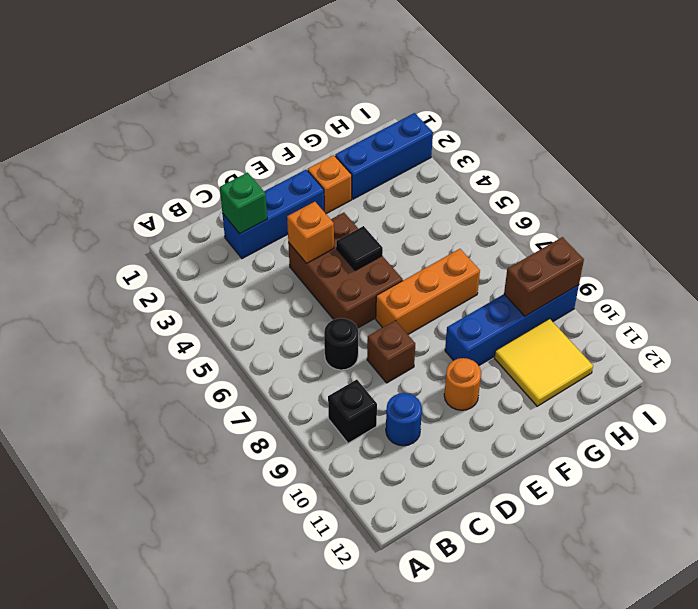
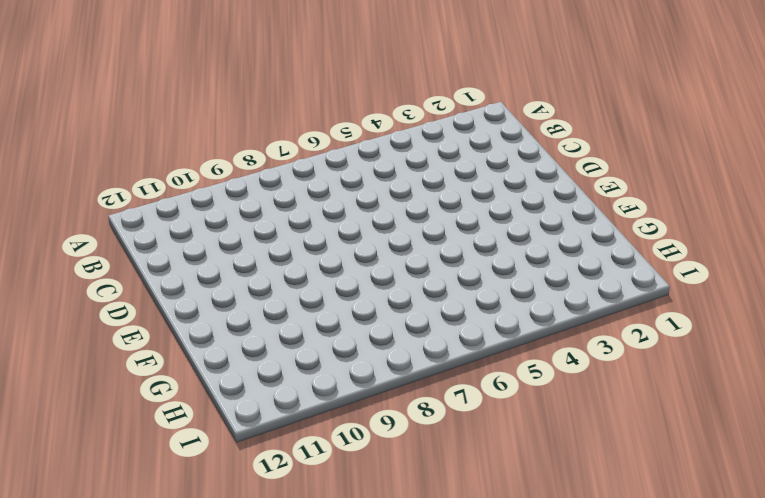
none -> black brick B9 level 1
none -> blue brick C2:E2 level 1
none -> black round brick C7 level 1

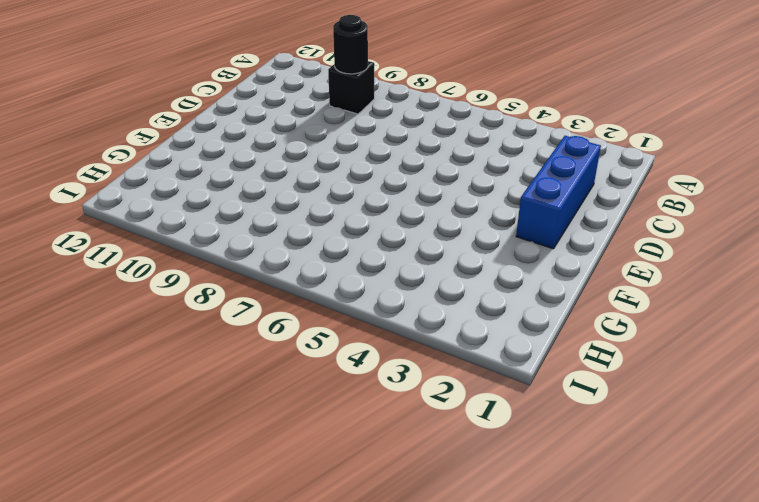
black round brick B9 level 2 -> black round brick C7 level 1
none -> blue round brick C10 level 1
none -> brown brick D4:E6 level 1
none -> brown brick D8 level 1

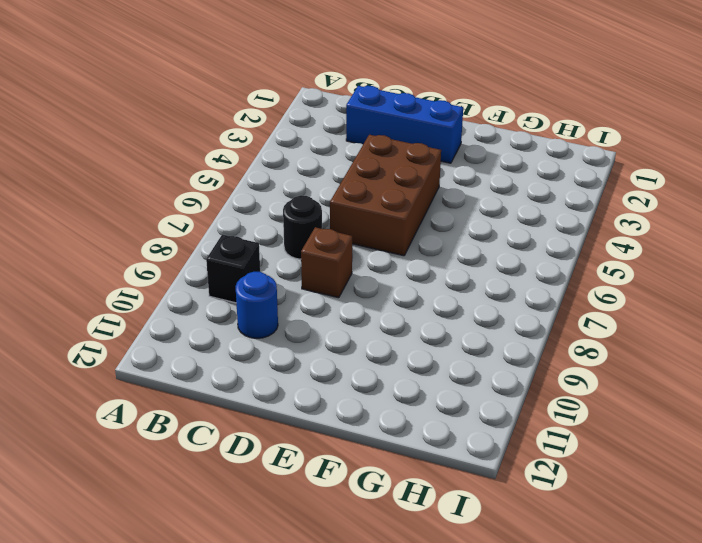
none -> orange brick E7:G7 level 1
none -> orange round brick E10 level 1
none -> orange brick F2 level 1

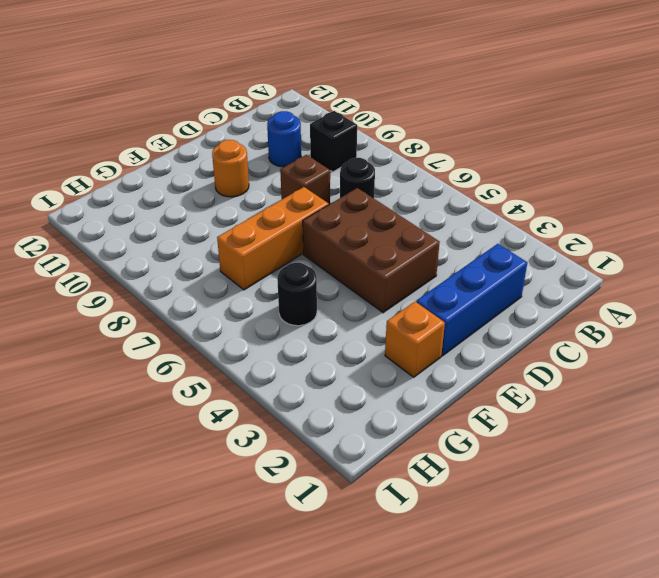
black round brick G5 level 1 -> none
none -> blue brick F9:I9 level 1
none -> blue brick G2:I2 level 1
none -> yellow tile G10:H11 level 1

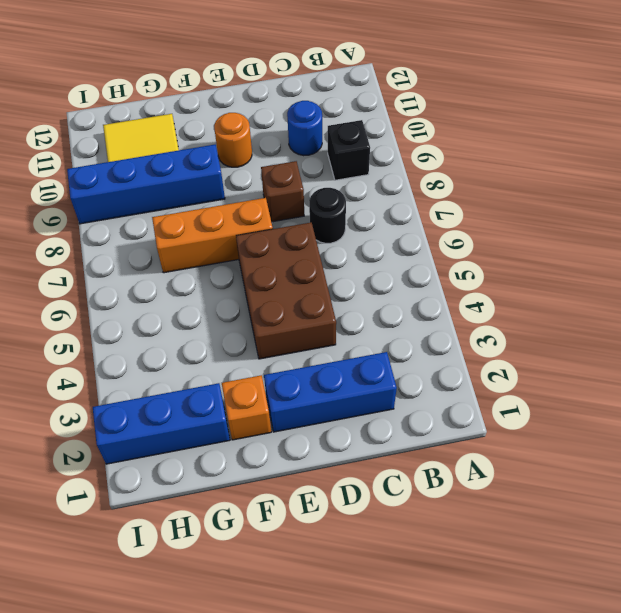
none -> green brick C2 level 2
none -> orange brick D4 level 2
none -> black tile E5 level 2

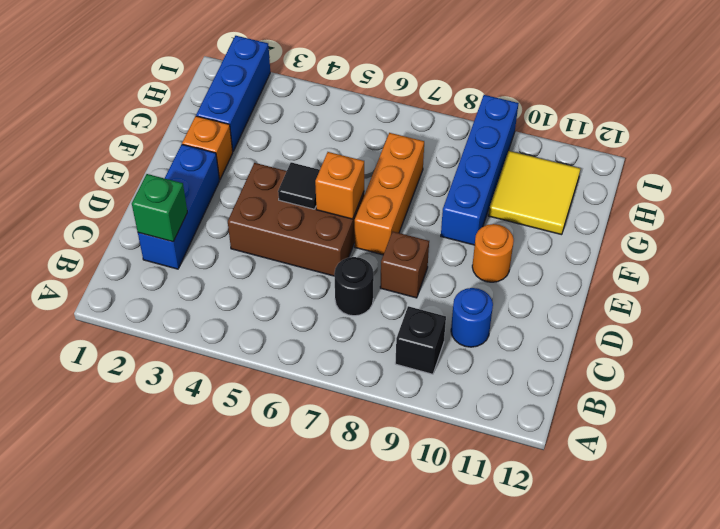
orange brick E6 level 2 -> orange brick D4 level 2
none -> brown brick H9:I9 level 2

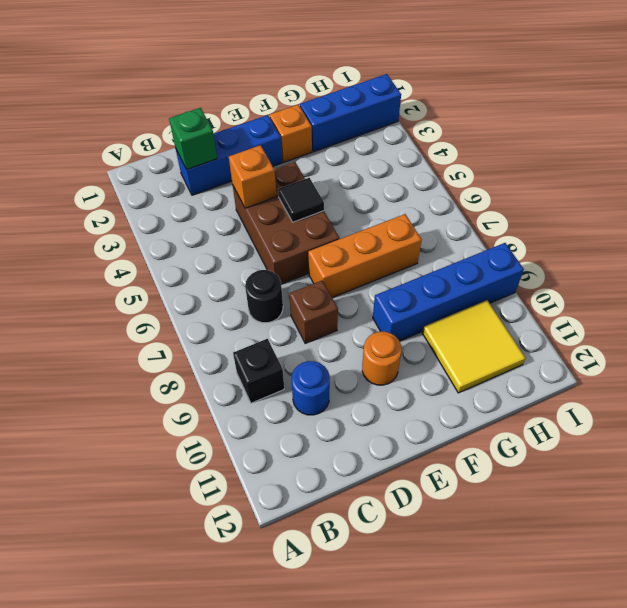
none -> brown brick H9:I9 level 2

